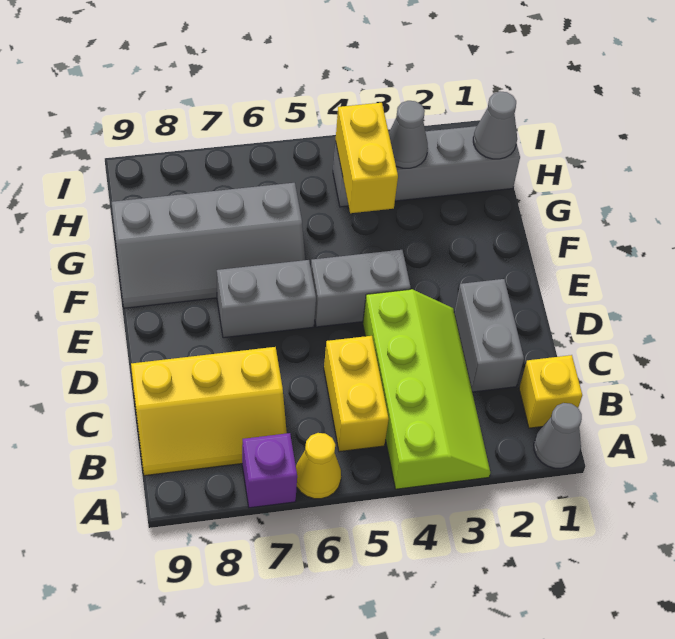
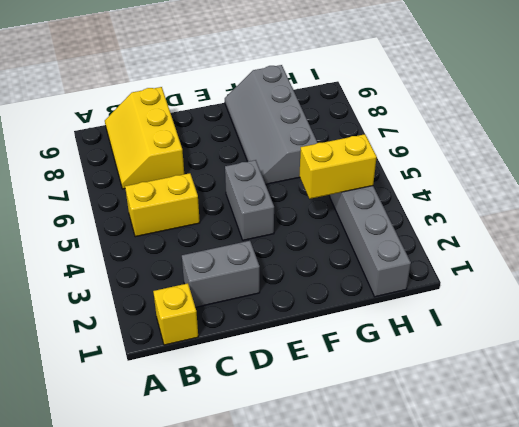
none -> grey cone A1 level 1
none -> lime slope A3:D4 level 1 top 4
none -> yellow cone A6 level 1

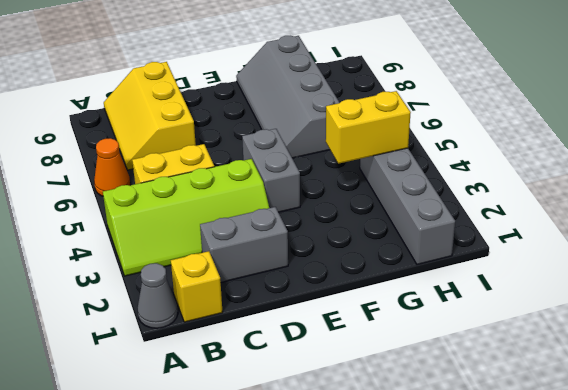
orange cone A6 level 1 -> yellow cone A6 level 1
none -> purple brick A7 level 1
none -> grey brick E6:E7 level 1
none -> grey cone H1 level 2

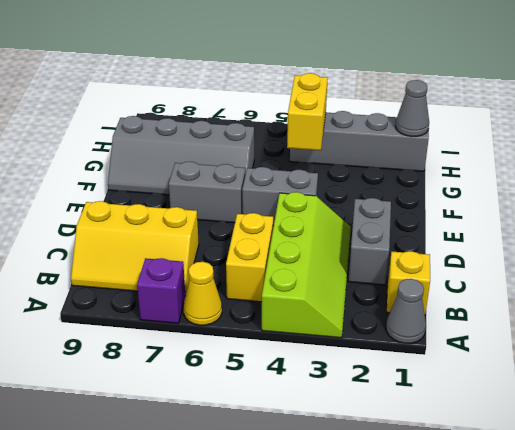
none -> grey cone H3 level 2

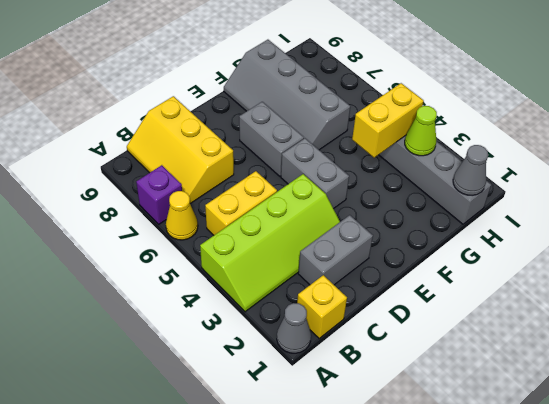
lime cone H3 level 2 -> grey cone H3 level 2

